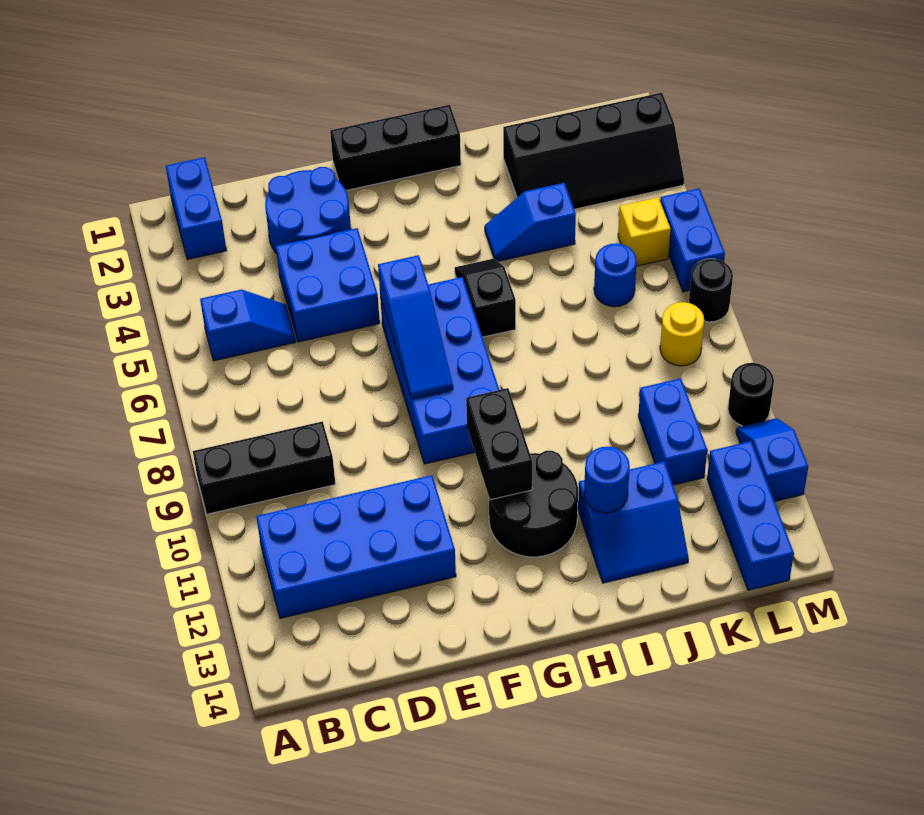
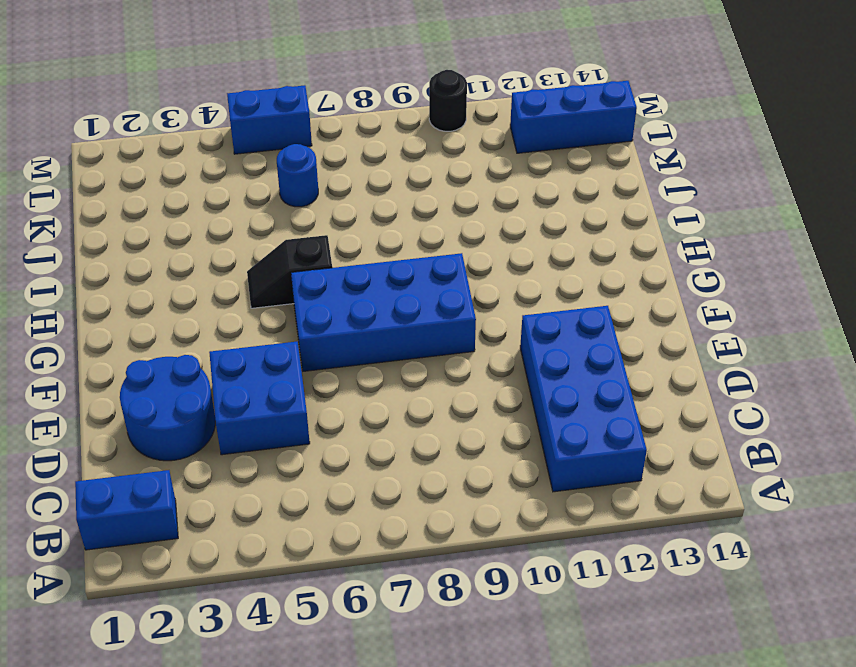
none -> black brick A9:C9 level 1
none -> blue slope B5:C5 level 1 top B
none -> black brick F1:H1 level 1

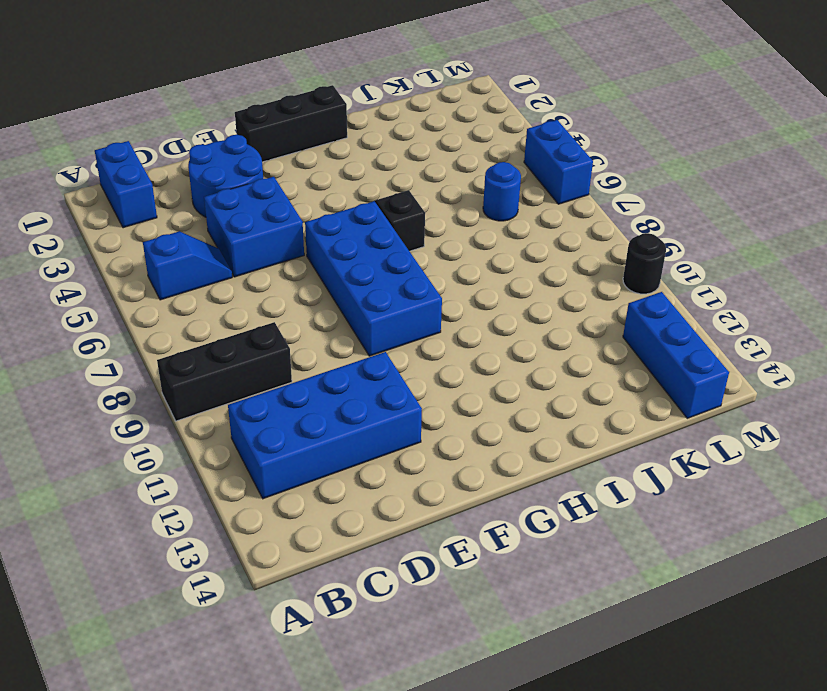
none -> black round brick G11:H12 level 1
none -> blue slope I4:J4 level 1 top J
none -> blue slope I12:J13 level 1 top 12

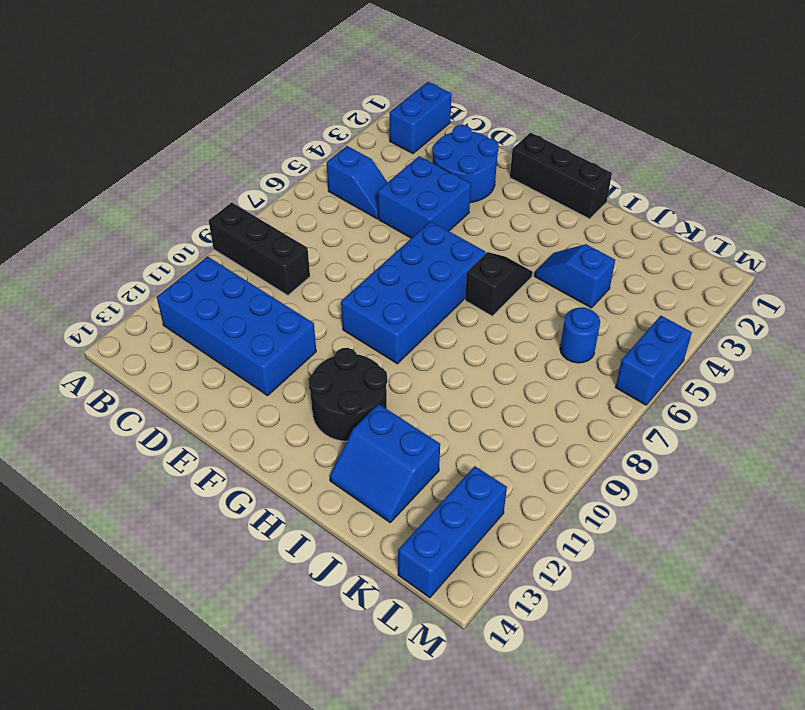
none -> black slope J2:M3 level 1 top 2
none -> blue brick K10:K11 level 1
none -> yellow brick L5 level 1

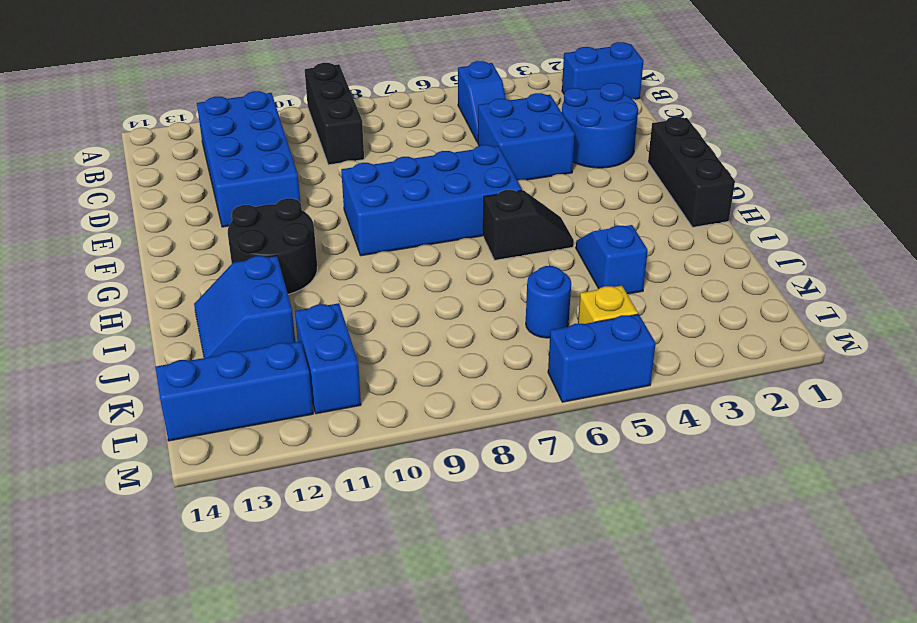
blue brick K11:L11 level 1 -> blue brick K10:K11 level 1
none -> black slope J2:M3 level 1 top 2
none -> yellow round brick L8 level 1
none -> black round brick M7 level 1

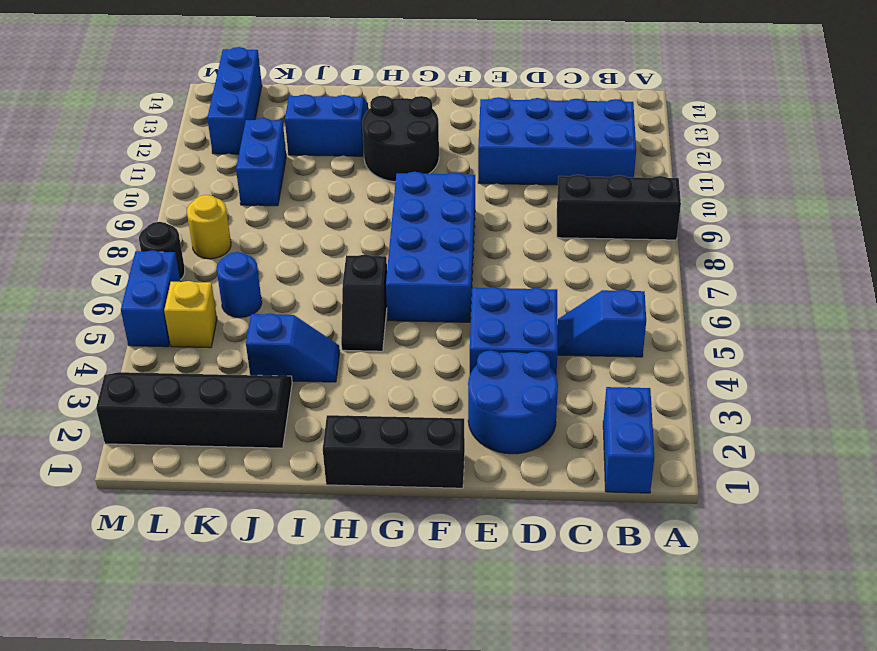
none -> black round brick M10 level 1
none -> blue slope M11:M12 level 1 top 12
none -> blue slope F6:F8 level 2 top 6

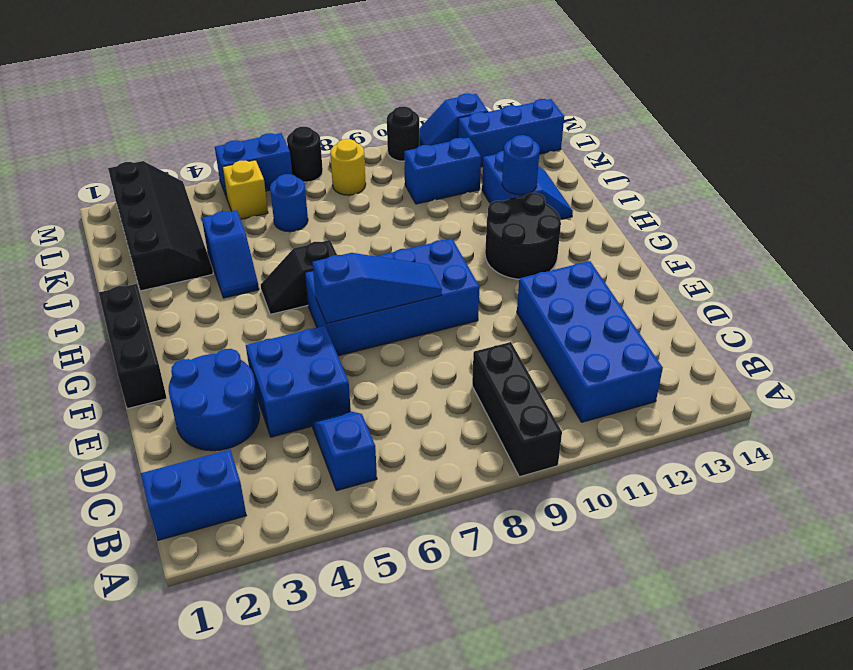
none -> black brick G10:G11 level 2

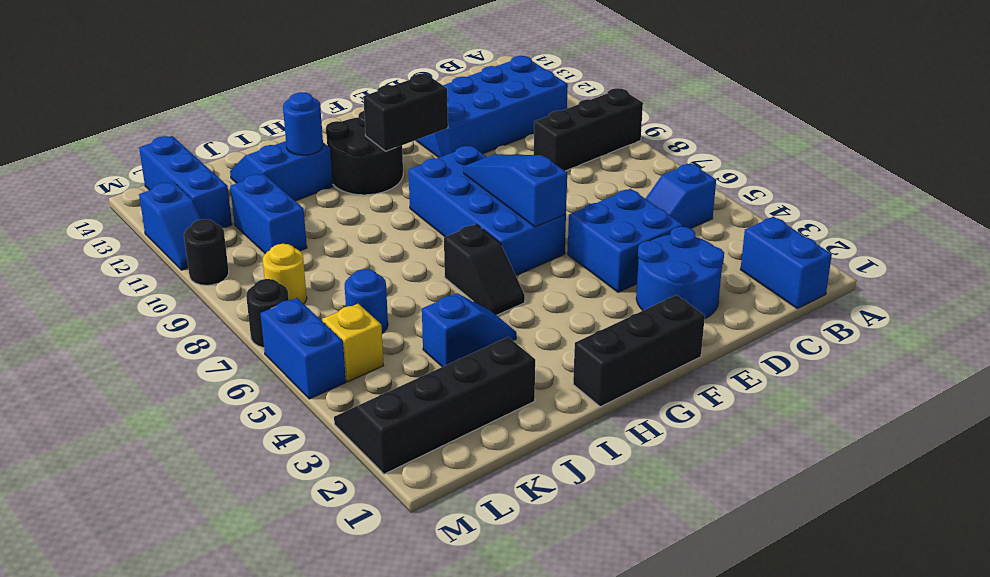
black brick F11:G11 level 2 -> black brick G10:G11 level 2

